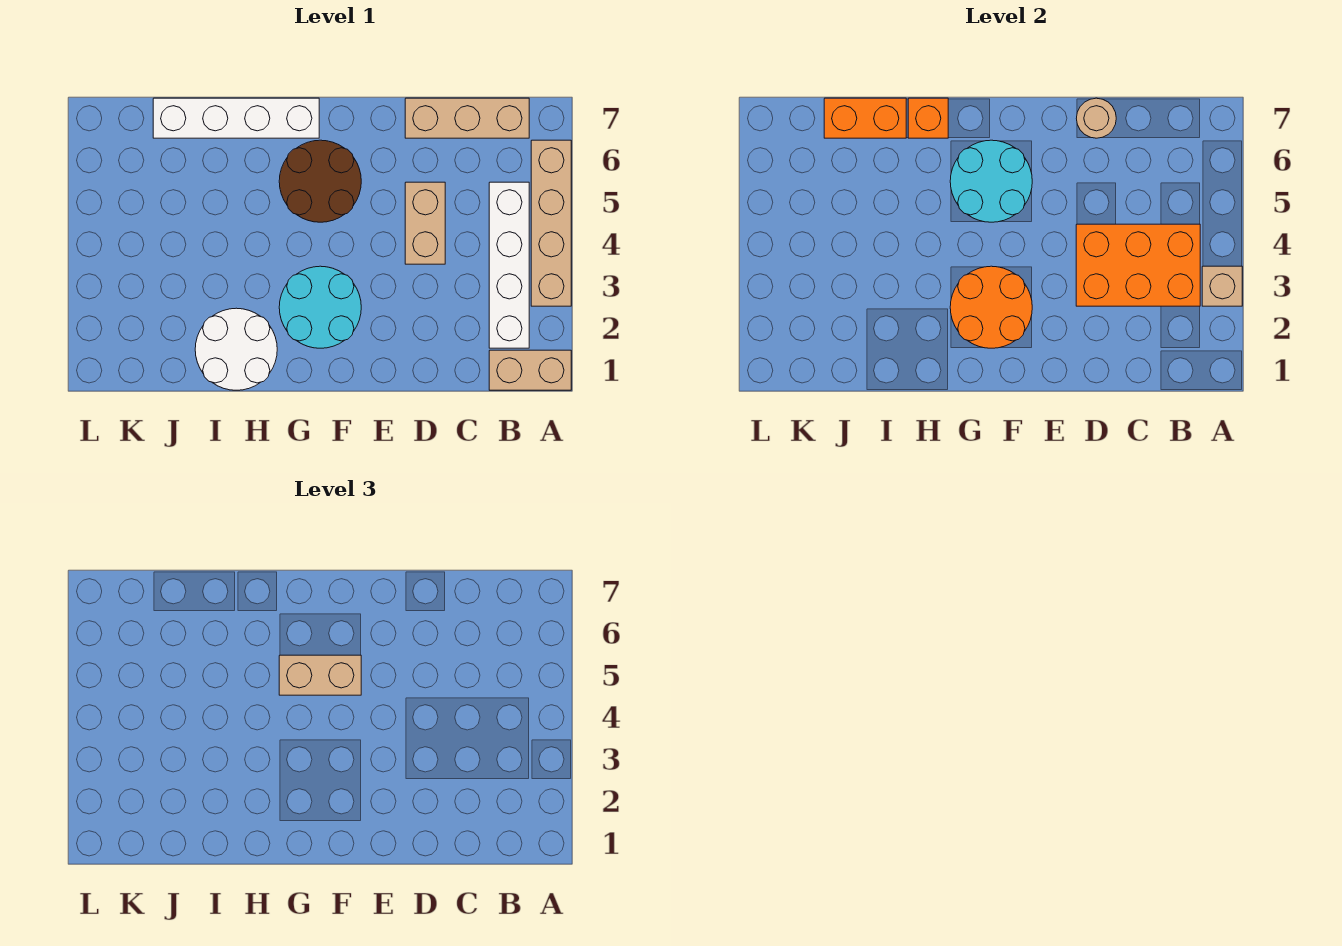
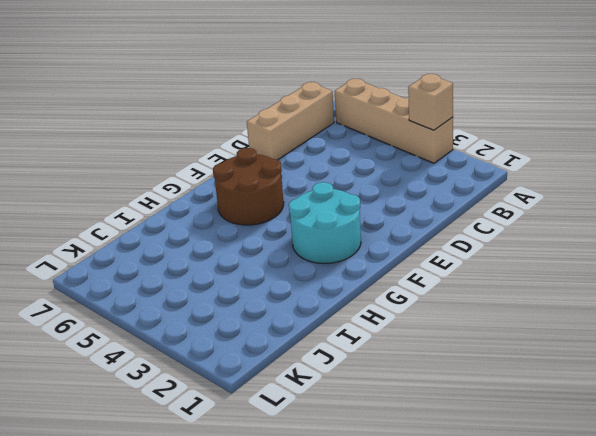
none -> tan brick A1:B1 level 1
none -> white brick B2:B5 level 1
none -> tan brick D4:D5 level 1

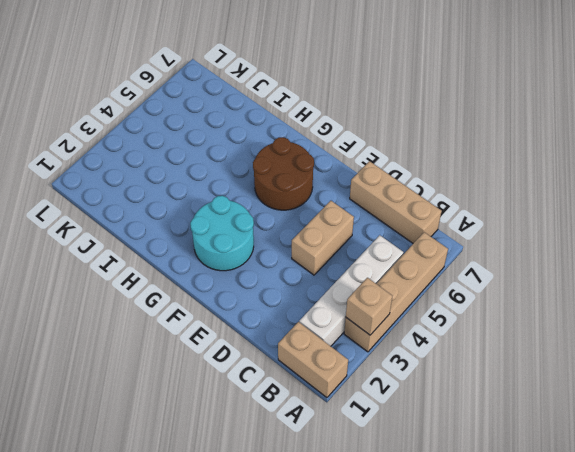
none -> white brick G7:J7 level 1
none -> white round brick H1:I2 level 1
none -> orange brick B3:D4 level 2

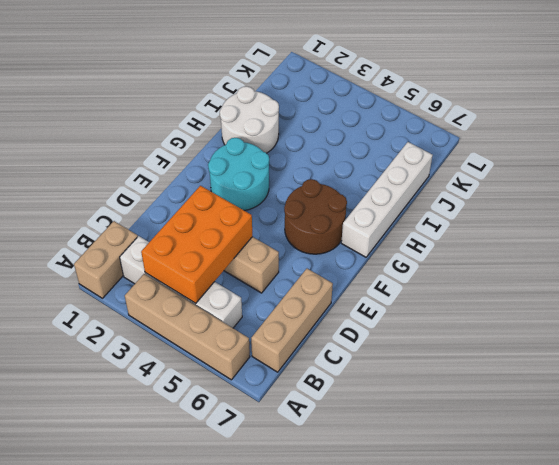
none -> tan brick A3 level 2
none -> tan round brick D7 level 2
none -> orange round brick F2:G3 level 2

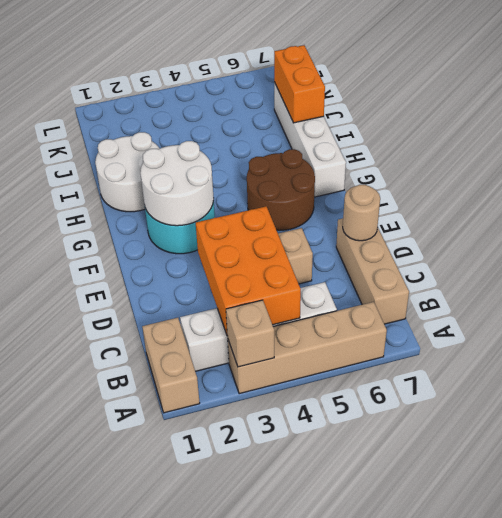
white round brick F2:G3 level 2 -> orange round brick F2:G3 level 2
none -> cyan round brick F5:G6 level 2
none -> orange brick H7 level 2
none -> tan brick F5:G5 level 3

